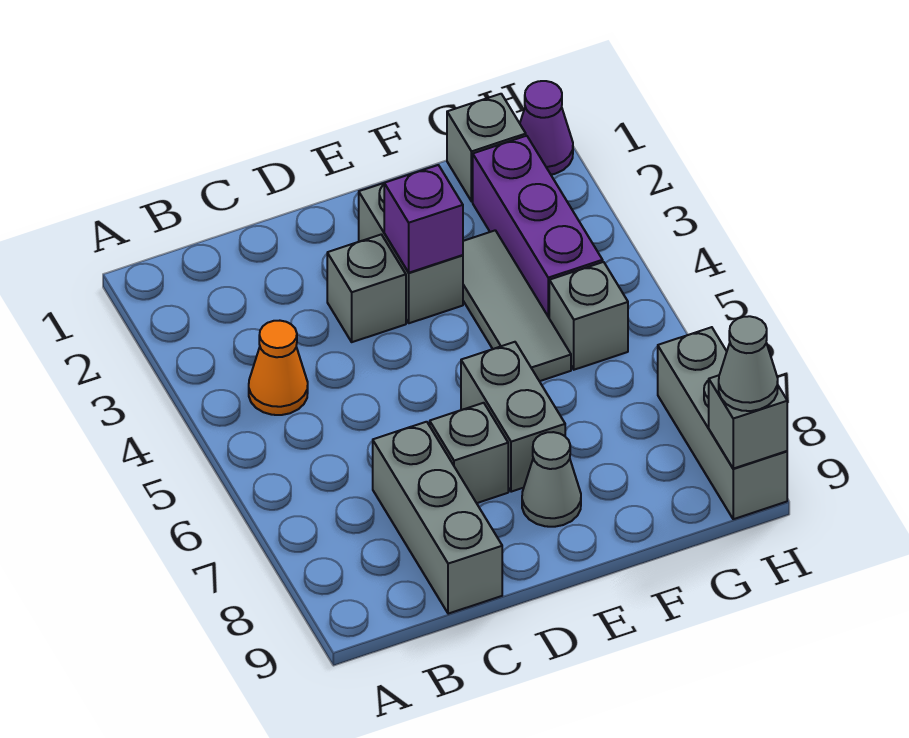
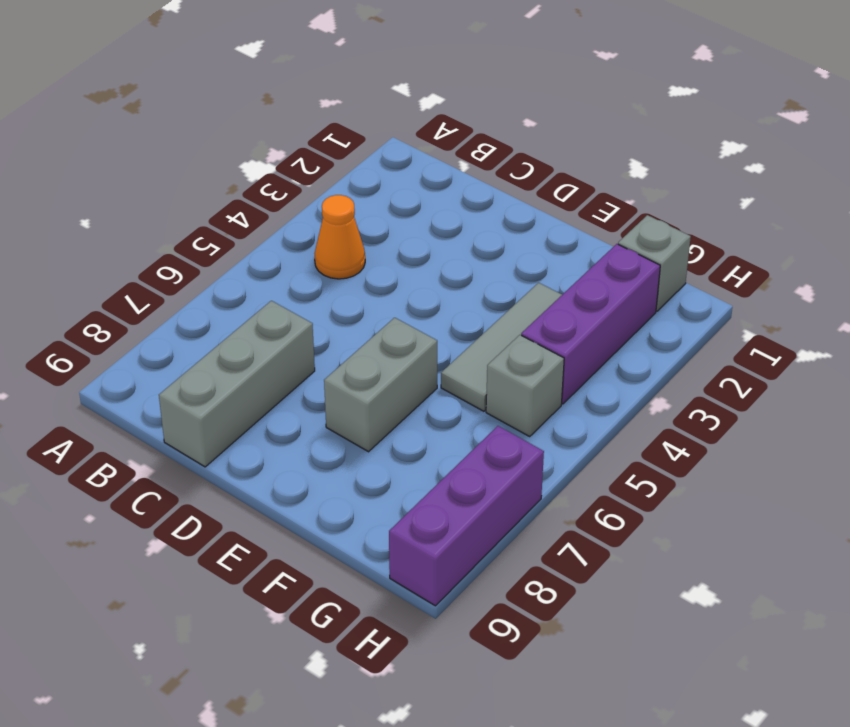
purple brick H7:H9 level 1 -> grey brick H7:H9 level 1
none -> grey brick D3 level 1
none -> grey brick D7 level 1
none -> grey brick E2:E3 level 1

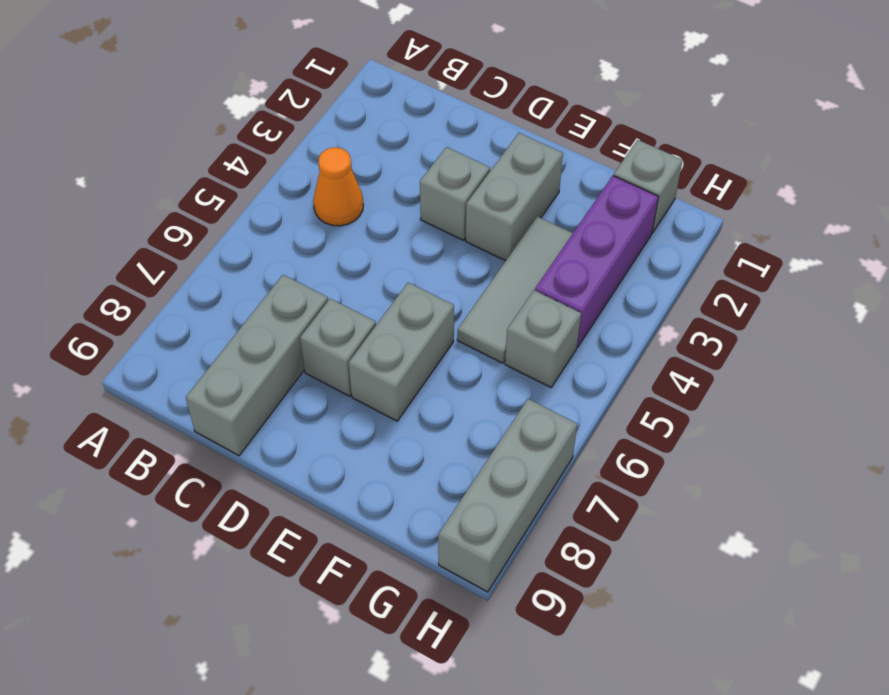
none -> grey cone E8 level 1
none -> purple cone H1 level 1
none -> purple brick E3 level 2

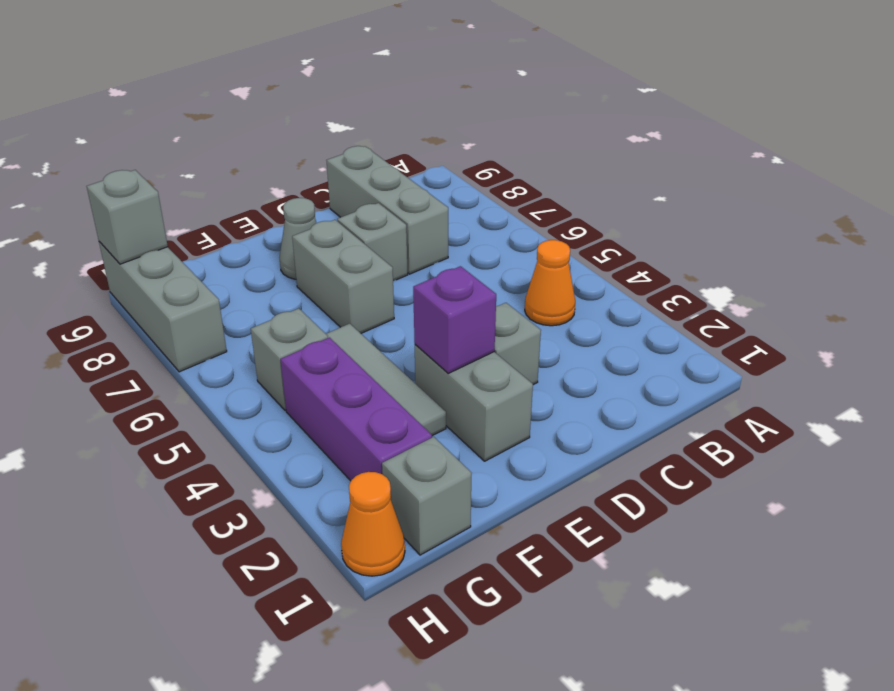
orange cone H1 level 1 -> purple cone H1 level 1
none -> grey cone H9 level 3

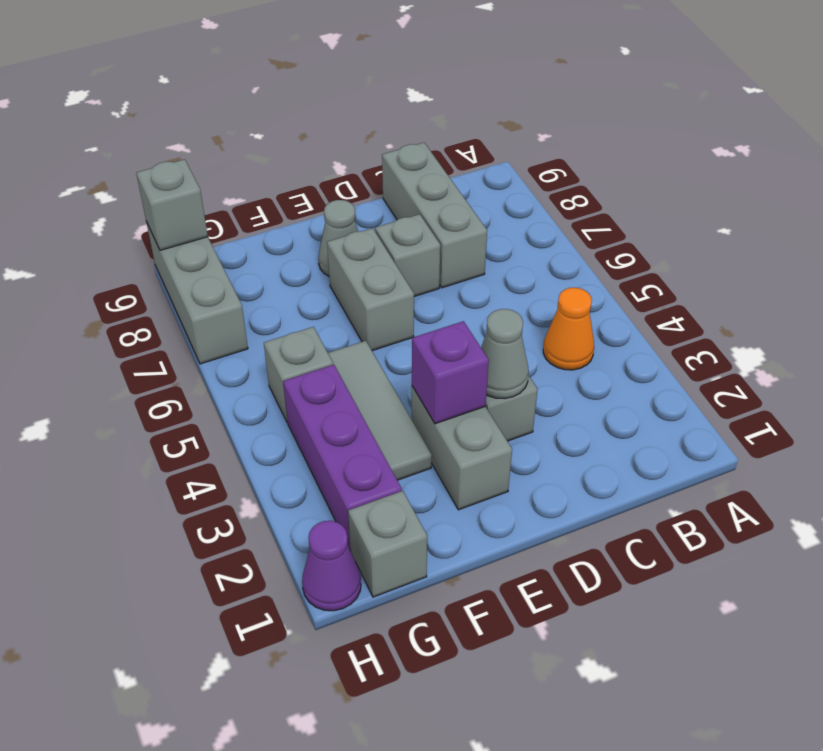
grey cone D3 level 2 -> grey cone H9 level 3

